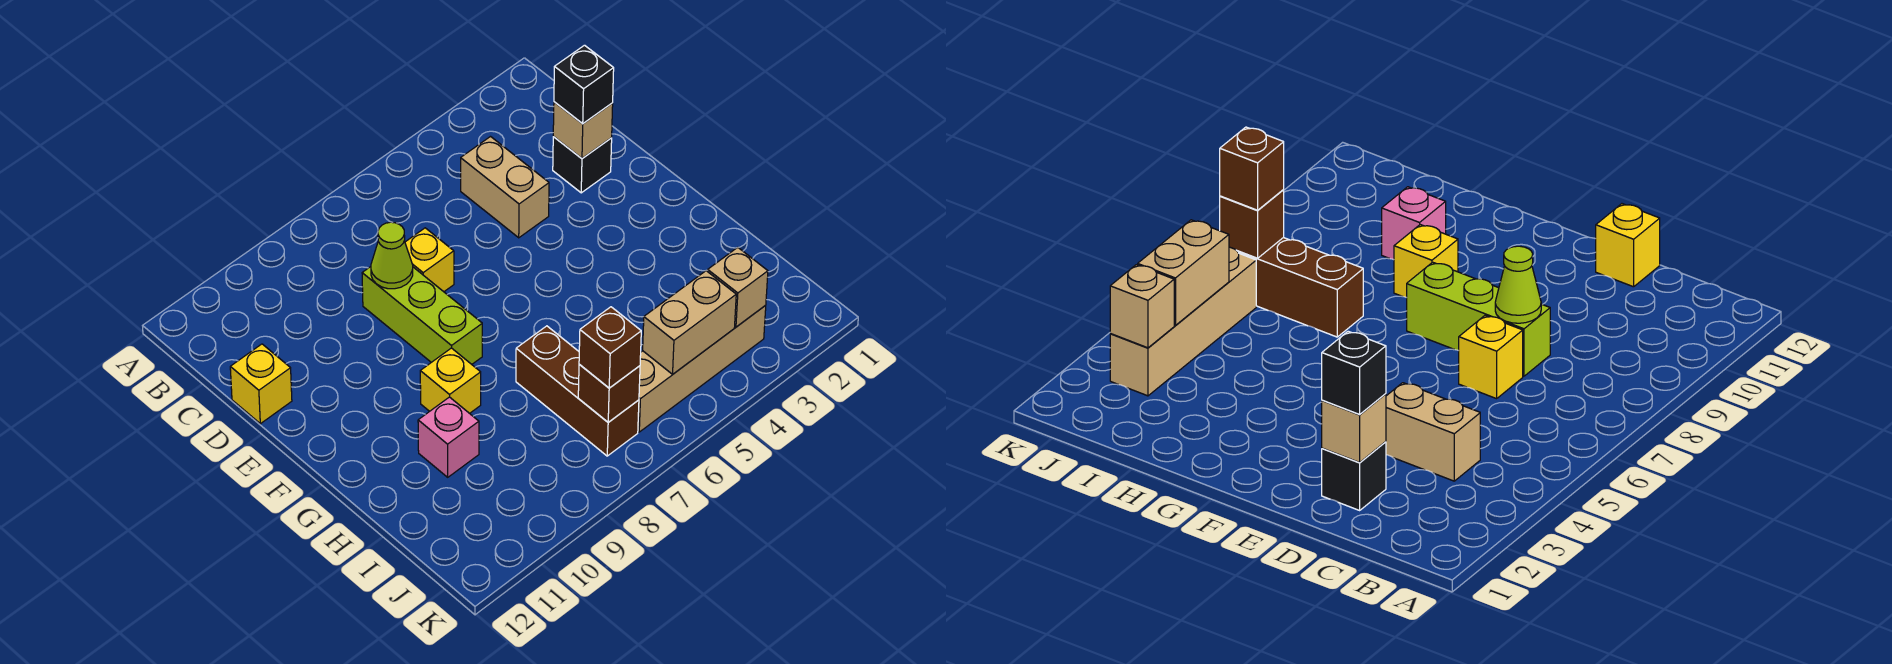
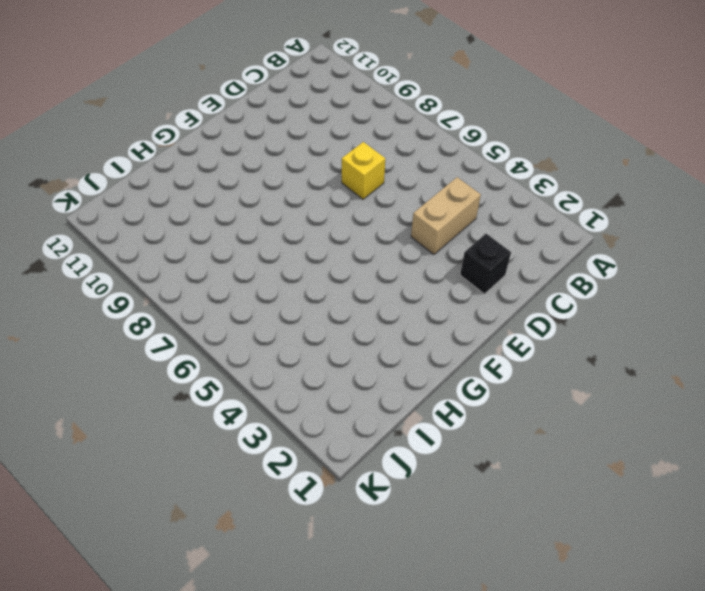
none -> lime brick D8:F8 level 1
none -> yellow brick D12 level 1
none -> yellow brick G9 level 1

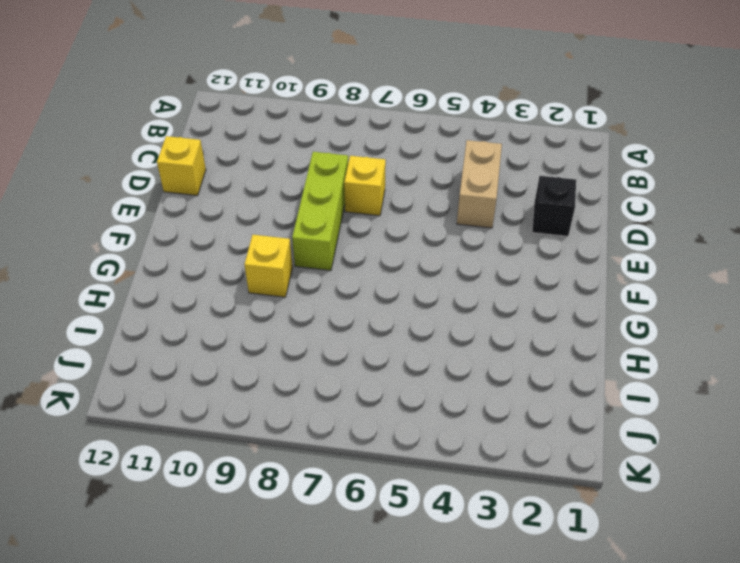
none -> brown brick H7:J7 level 1
none -> pink brick H10 level 1
none -> tan brick J3:J6 level 1

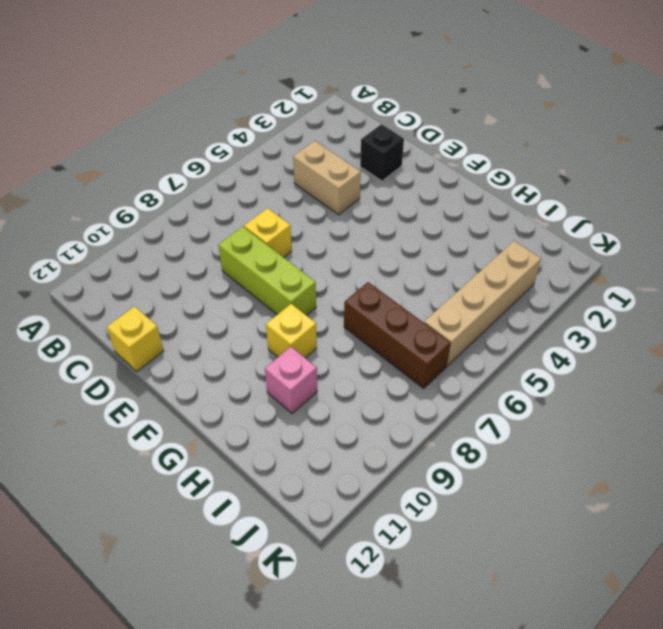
none -> tan brick D2 level 2
none -> lime cone D8 level 2
none -> tan brick J3 level 2

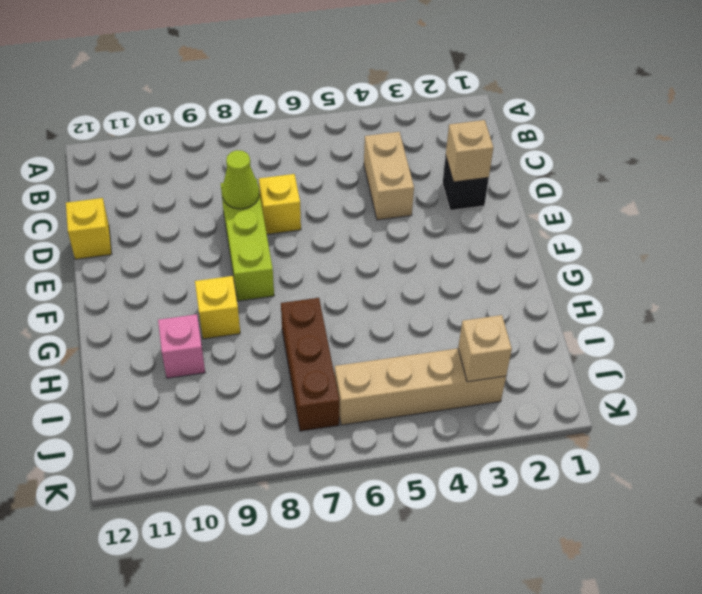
none -> tan brick J4:J5 level 2
none -> brown brick J7 level 2
none -> black brick D2 level 3

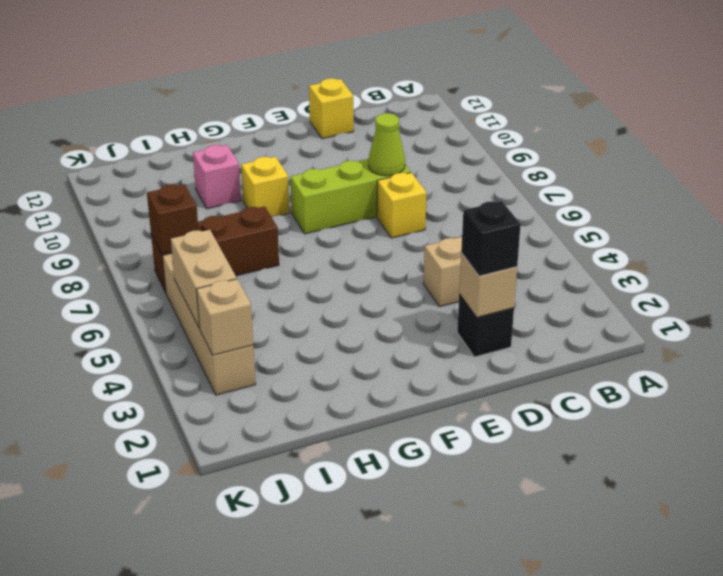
none -> brown brick J7 level 3

